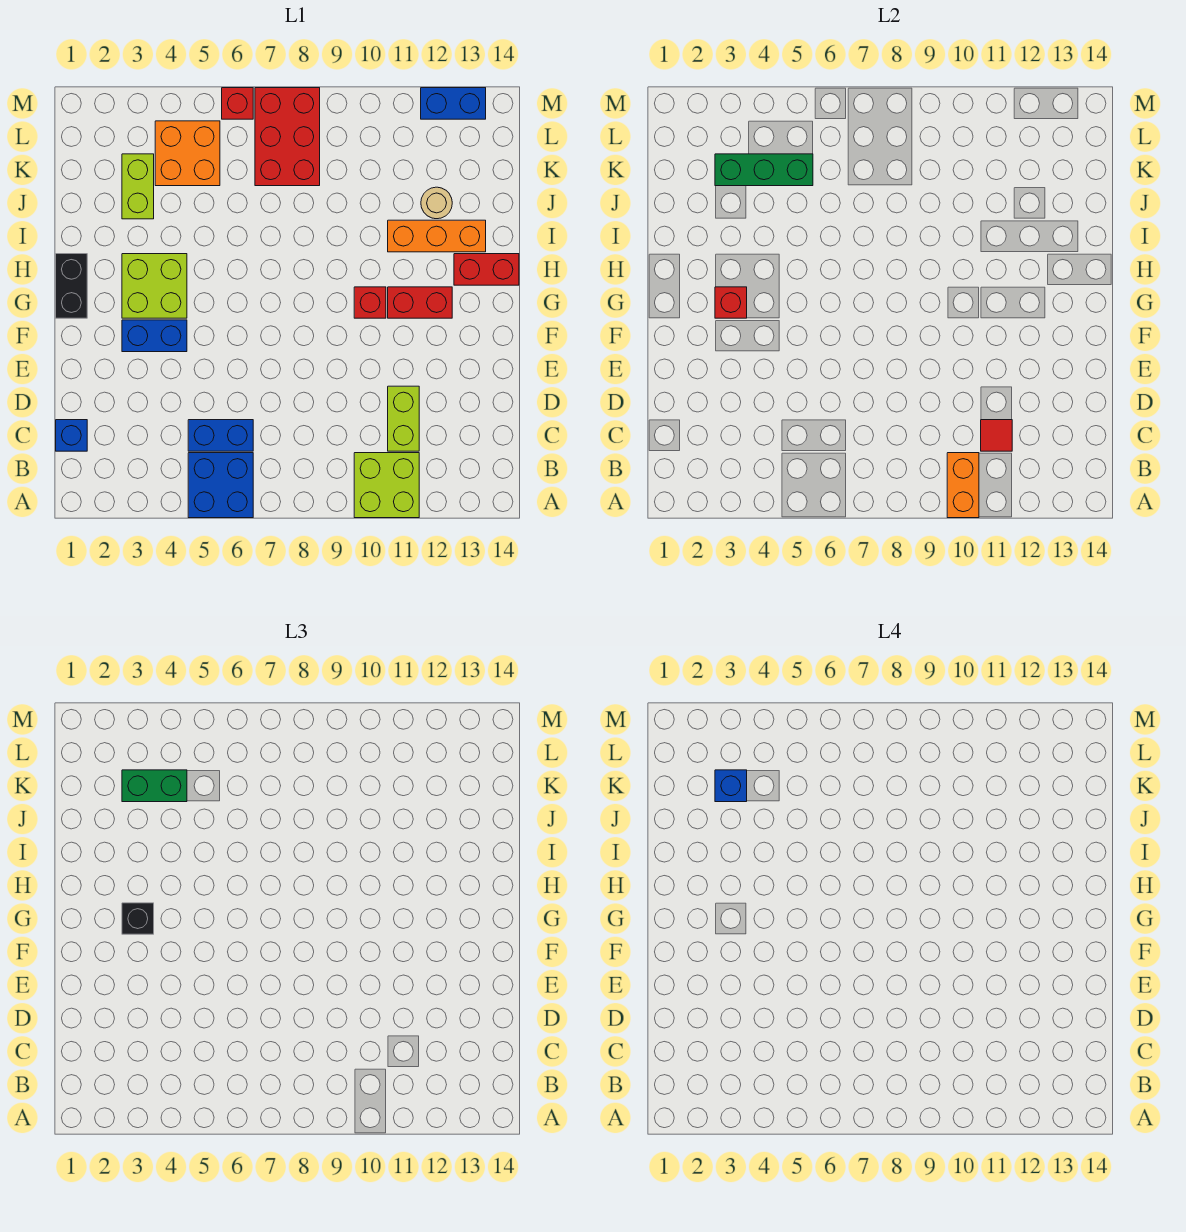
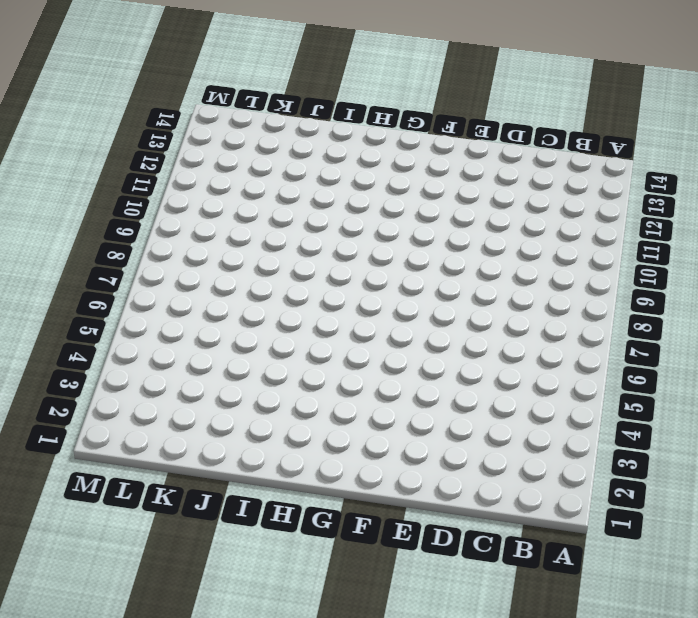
none -> blue brick A5:B6 level 1
none -> lime brick A10:B11 level 1
none -> blue brick C1 level 1

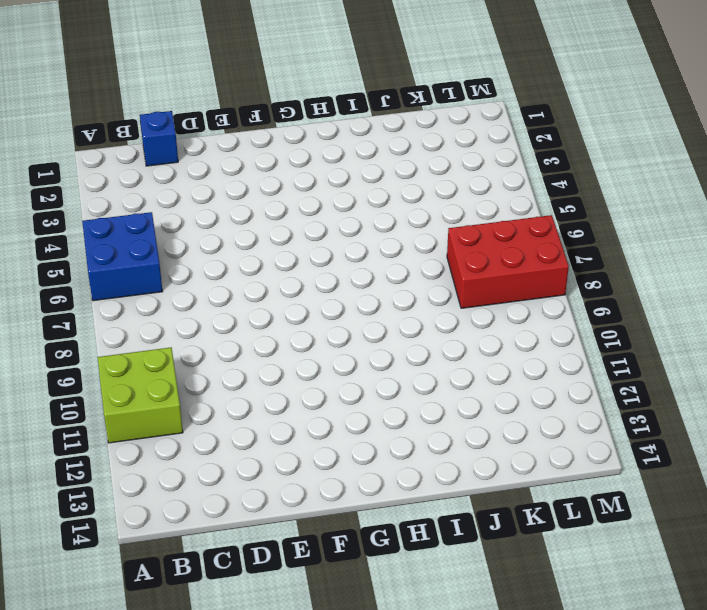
none -> blue brick C5:C6 level 1
none -> lime brick C11:D11 level 1
none -> blue brick F3:F4 level 1

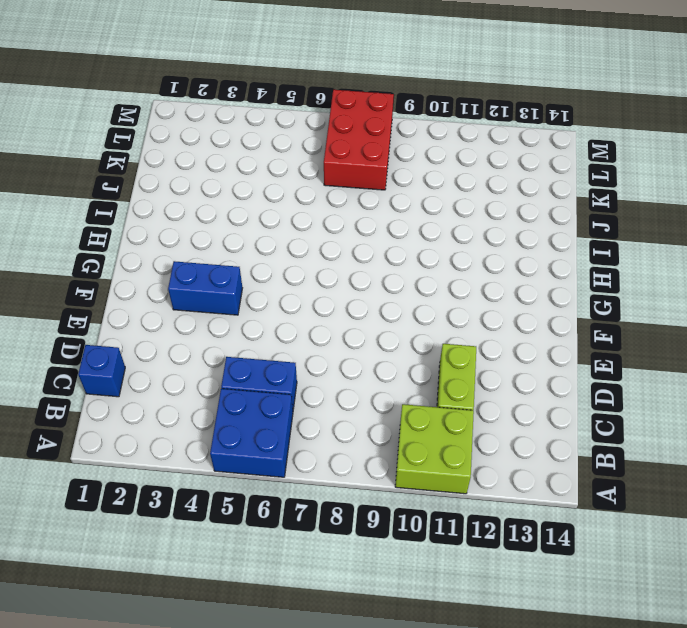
none -> black brick G1:H1 level 1
none -> lime brick G3:H4 level 1
none -> red brick G10 level 1

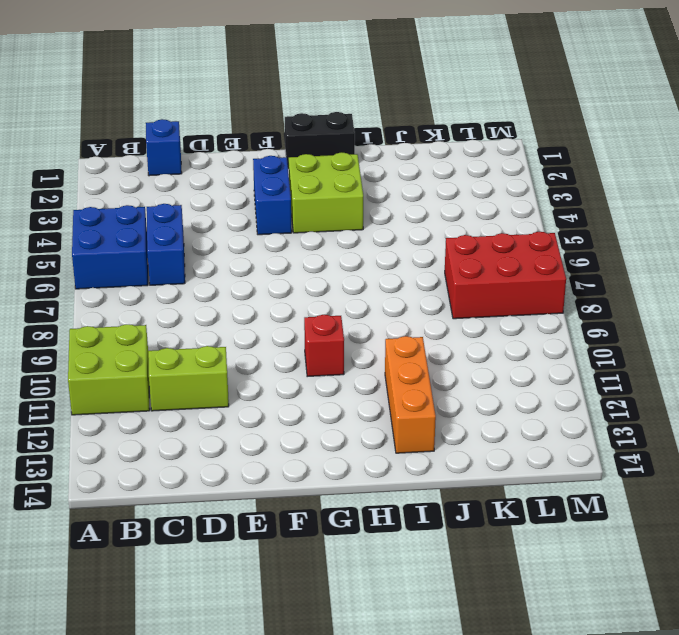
none -> red brick G11:G12 level 1
none -> red brick H13:H14 level 1
none -> lime brick J3:K3 level 1

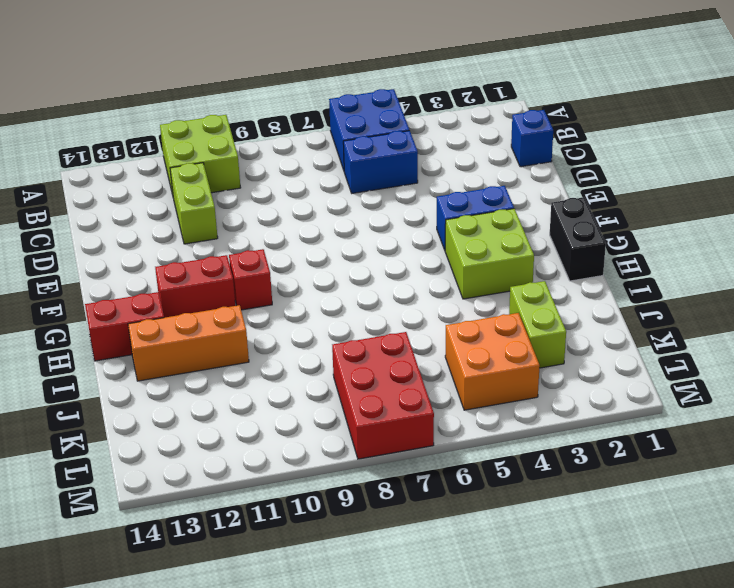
none -> tan round brick J12 level 1
none -> red brick M6 level 1
none -> blue brick M12:M13 level 1

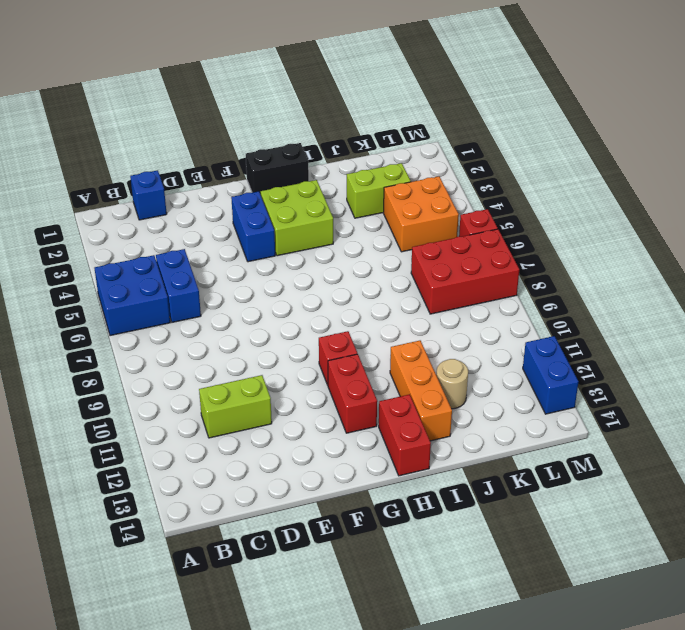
none -> lime brick A10:B11 level 1
none -> orange brick A10:B10 level 2
none -> red tile C11 level 2

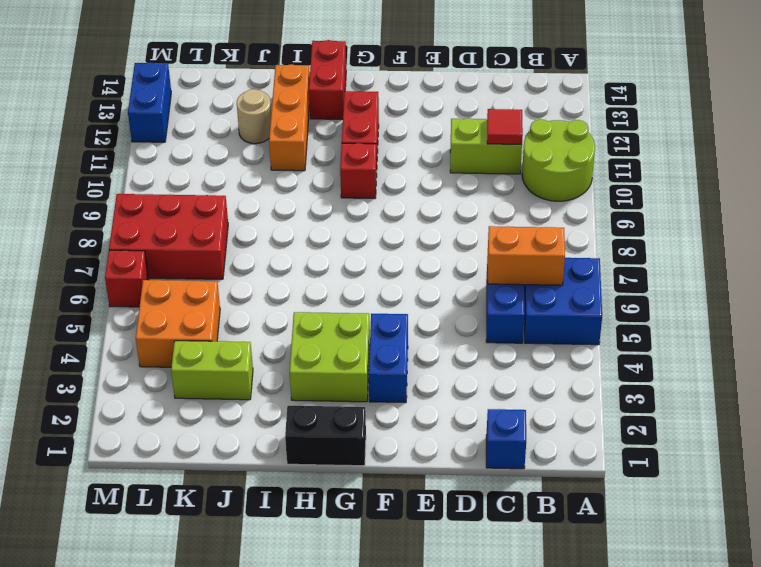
lime round brick A10:B11 level 1 -> lime brick A10:B11 level 1
orange brick B6:C6 level 2 -> orange brick A10:B10 level 2
none -> red brick G3 level 2
none -> green brick K3:K5 level 2
none -> black brick G3 level 3

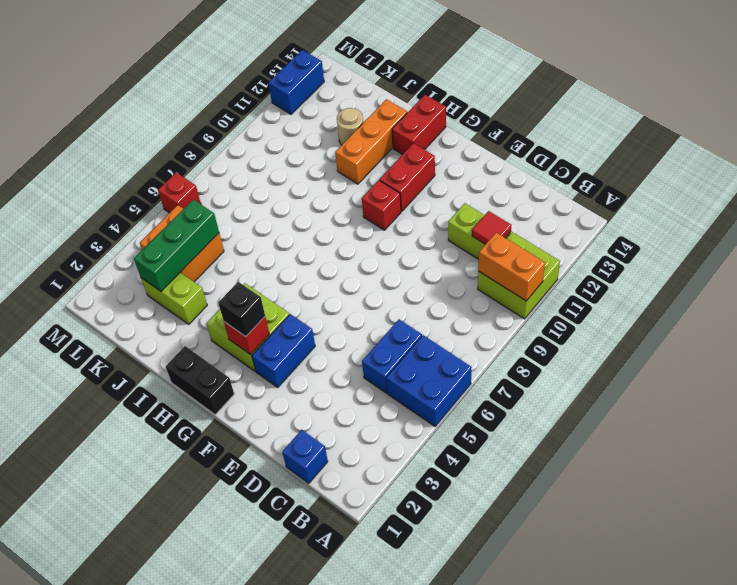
none -> red brick K7:M8 level 1
none -> green brick K3:K4 level 3
none -> blue brick K3 level 4

